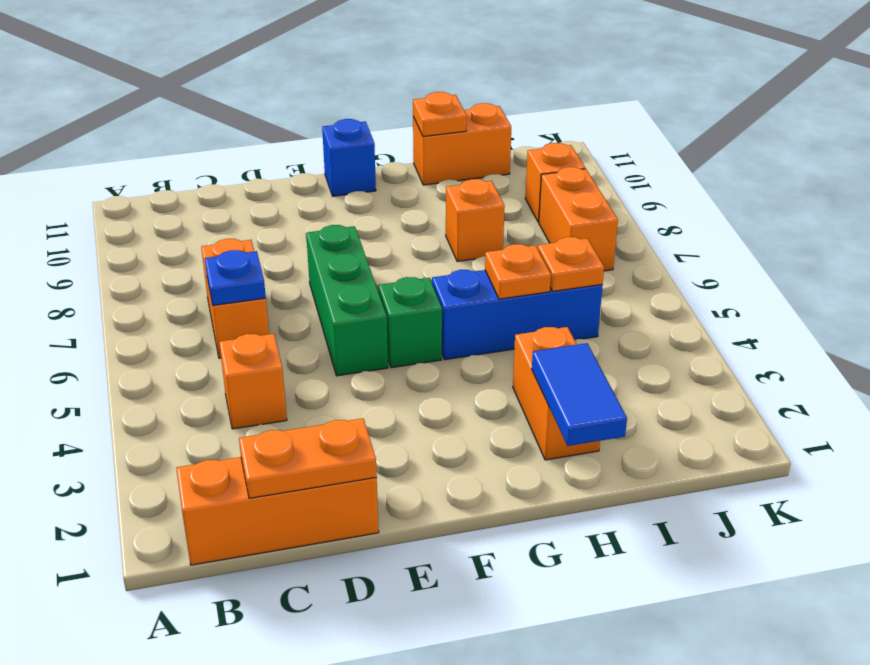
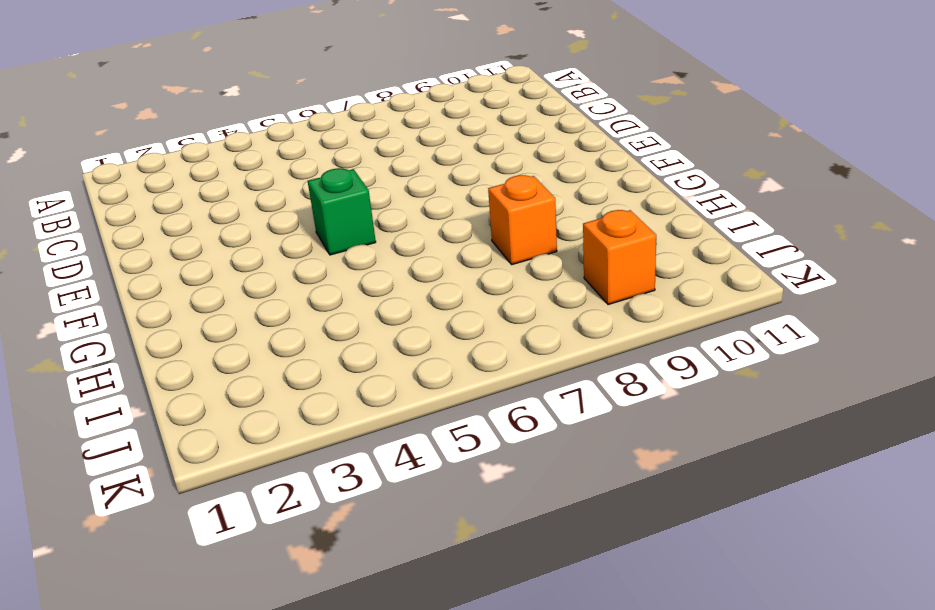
none -> orange brick B1:D1 level 1
none -> orange brick C4 level 1
none -> orange brick C6:C7 level 1

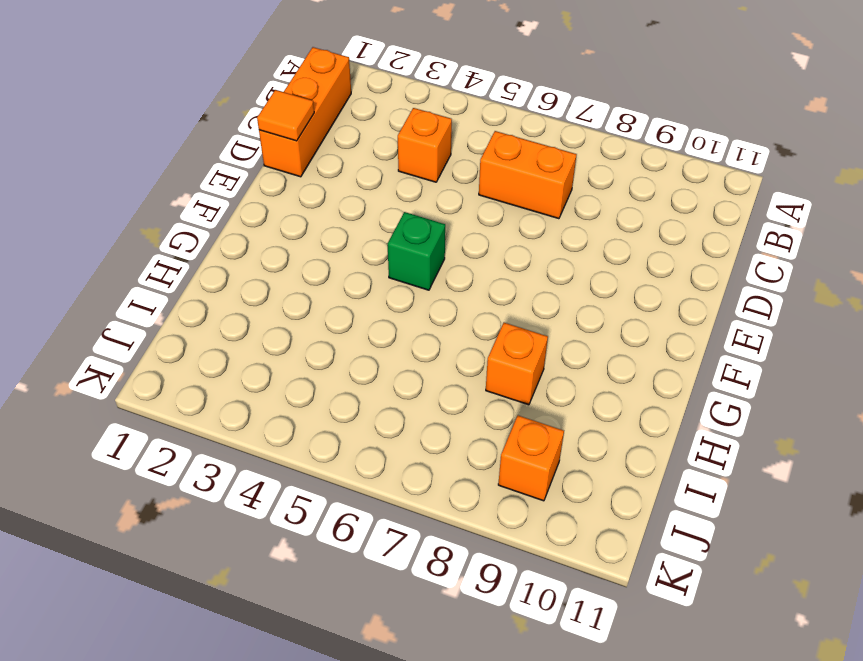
orange tile D1 level 2 -> orange plate C1:D1 level 2
none -> green brick E5:E7 level 1
none -> blue brick F11 level 1
none -> blue brick G5:I5 level 1

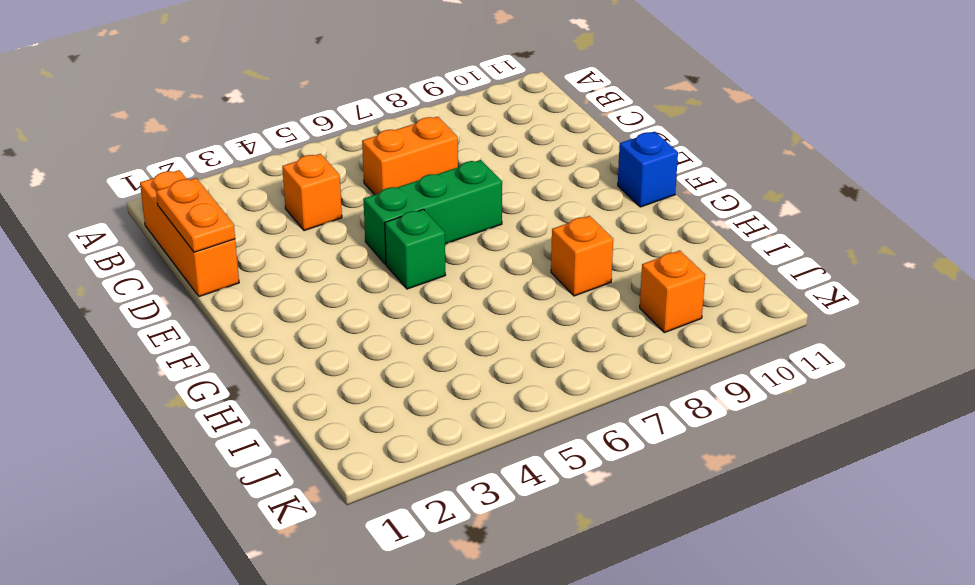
none -> blue brick G5:I5 level 1
none -> orange brick H2:H3 level 1
none -> orange brick H11:I11 level 1

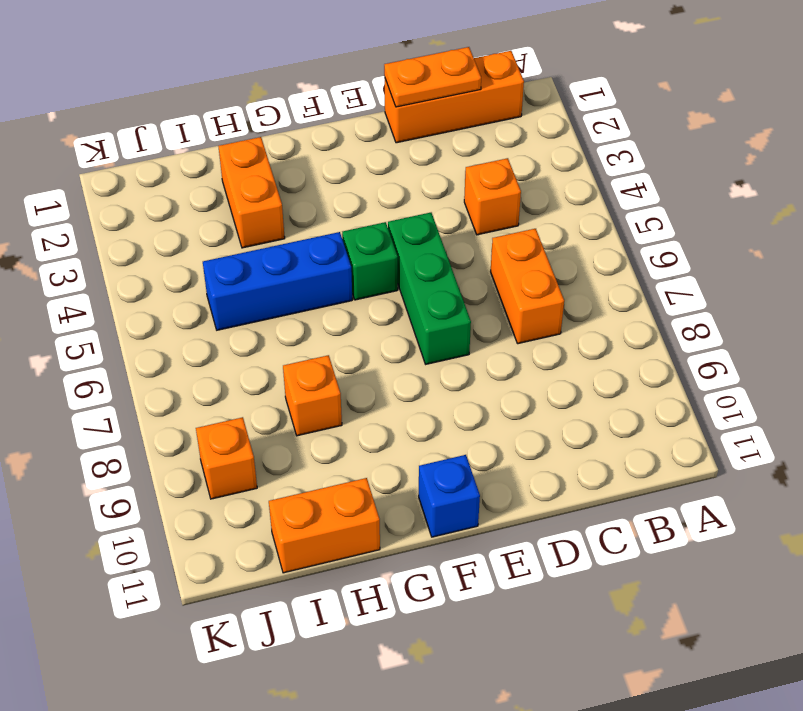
none -> orange brick J7:J8 level 1
none -> blue plate C6 level 2
none -> blue tile H1:H2 level 2

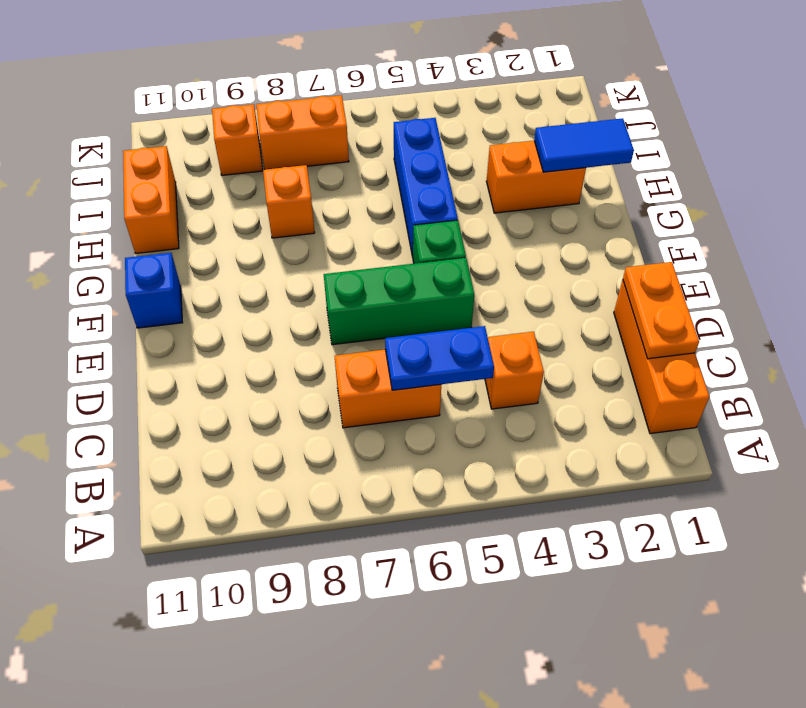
blue plate C5:C6 level 2 -> blue plate C6 level 2
none -> orange plate H5 level 2
none -> orange plate H11 level 2
none -> orange plate I5 level 2

